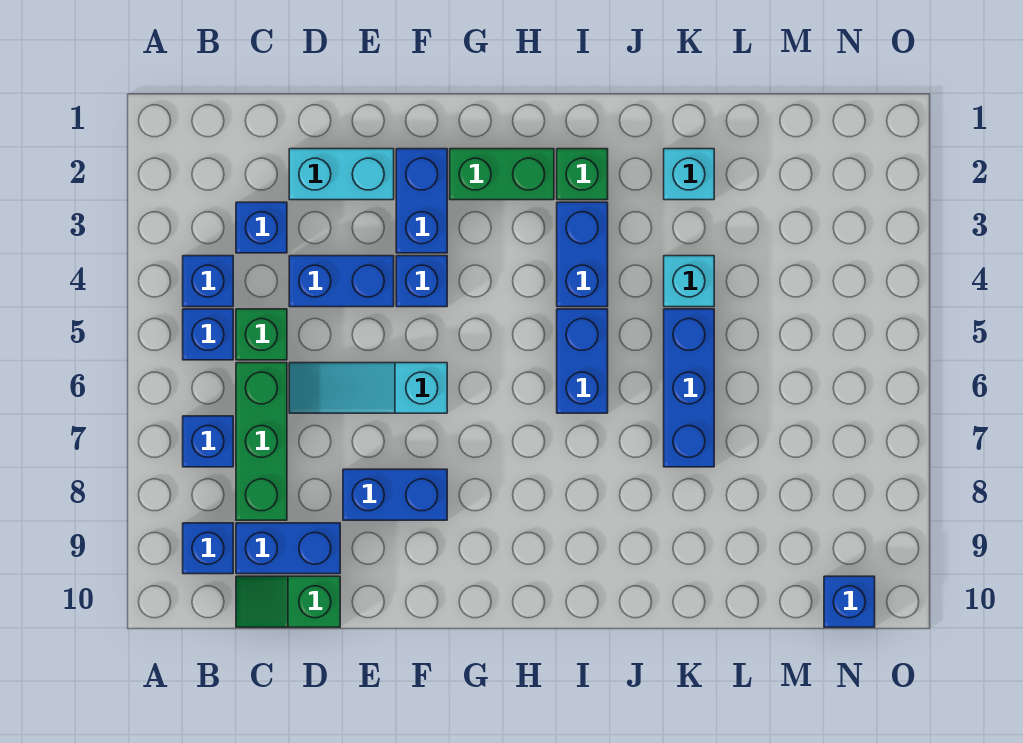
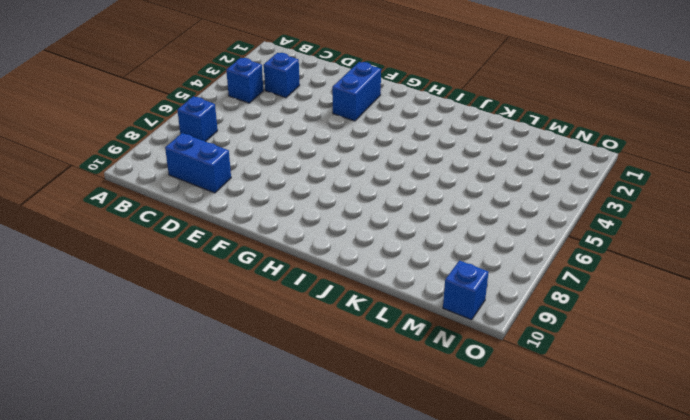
none -> blue brick B5 level 1
none -> blue brick B9 level 1
none -> green brick C5 level 1

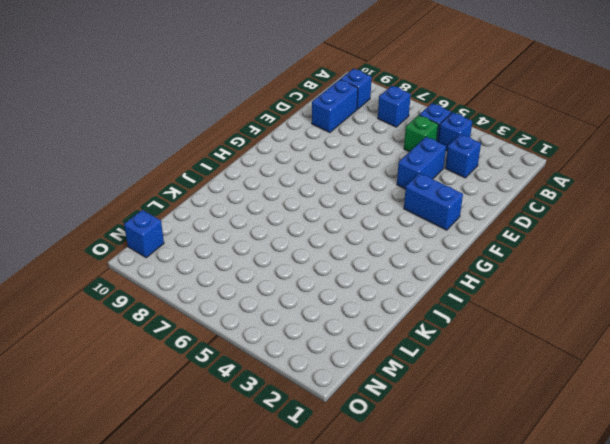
none -> green brick C6:C8 level 1
none -> green slope C10:D10 level 1 top D
none -> cyan brick D2:E2 level 1

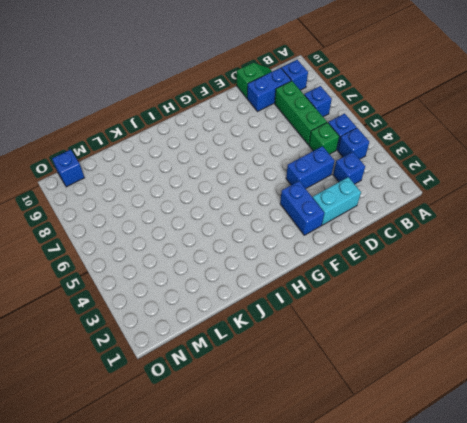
none -> cyan slope D6:F6 level 1 top F
none -> blue brick E8:F8 level 1
none -> blue brick F4 level 1

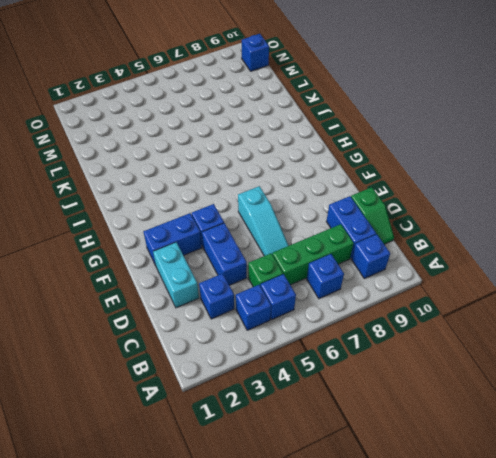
none -> blue brick E8:F8 level 1
none -> green brick G2:H2 level 1
none -> green brick I2 level 1

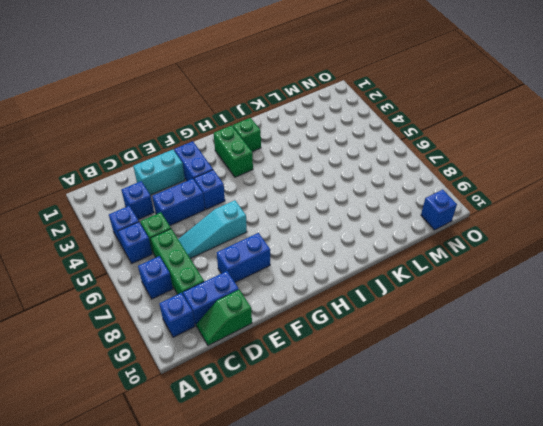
green brick H2:H3 level 1 -> green brick G2:H2 level 1
none -> blue brick I3:I4 level 1
none -> blue brick I5:I6 level 1
none -> cyan brick K2 level 1

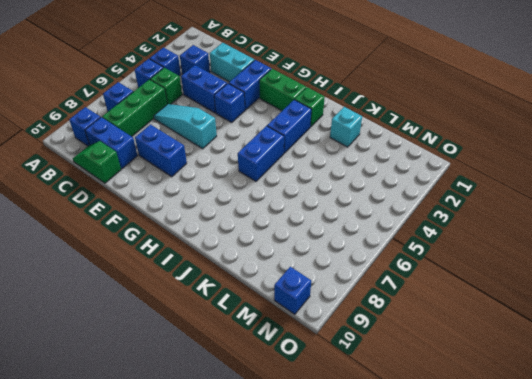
none -> cyan brick K4 level 1
none -> blue brick K5:K7 level 1

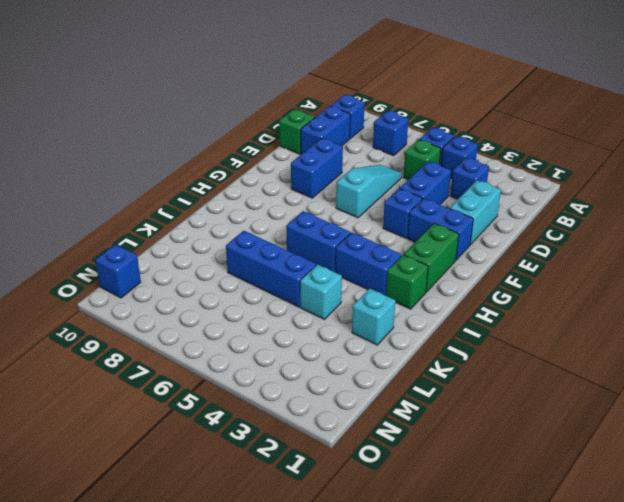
none -> green brick C6:C8 level 1

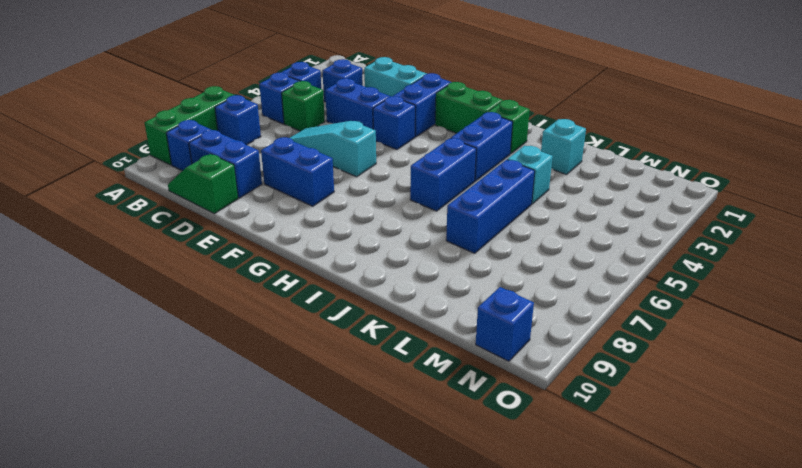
green brick A7:A9 level 1 -> green brick C6:C8 level 1

